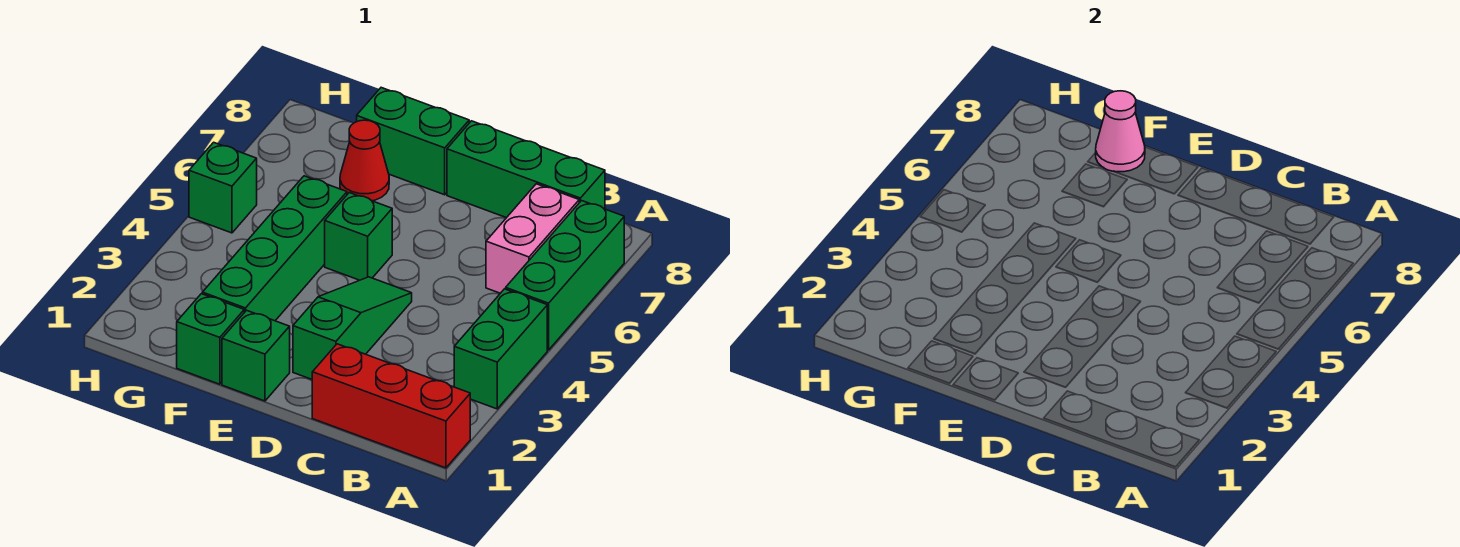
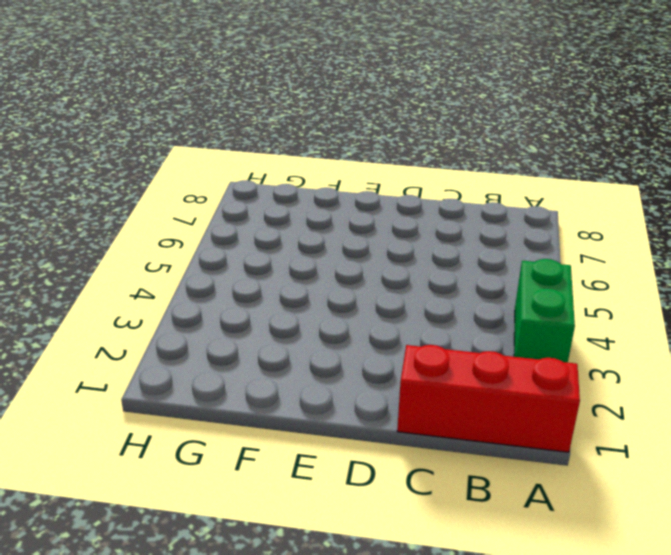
none -> green brick A5:A7 level 1
none -> pink brick B6:B7 level 1
none -> green brick B8:D8 level 1

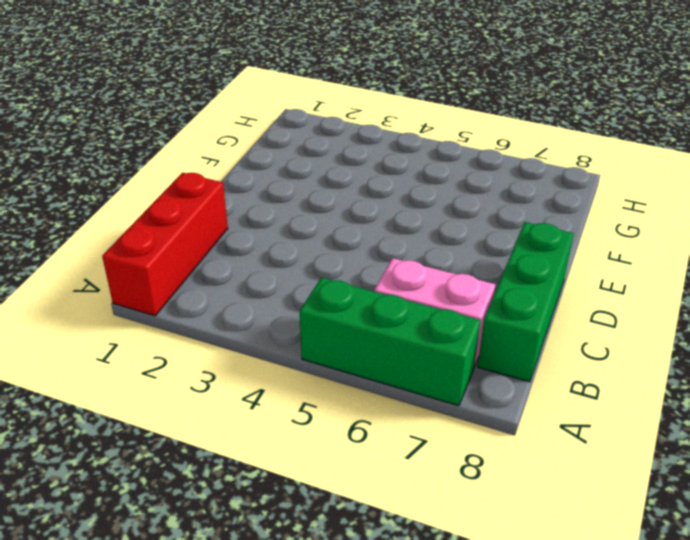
none -> green brick A3:A4 level 1
none -> green slope D2:D4 level 1 top 2
none -> green brick E1 level 1

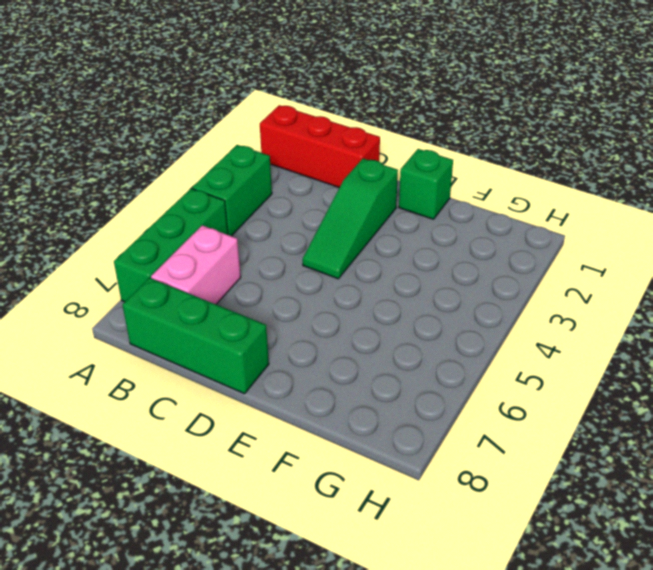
none -> green brick E5 level 1
none -> green brick E8:F8 level 1
none -> green brick F1 level 1

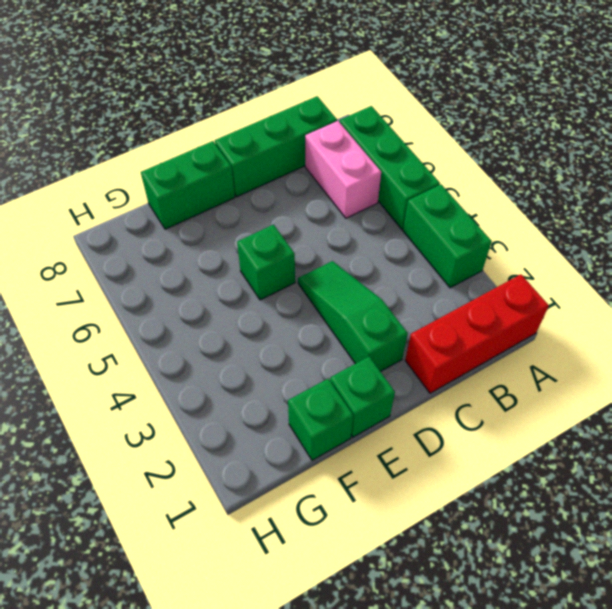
none -> green brick F2:F5 level 1
none -> red cone F7 level 1
none -> green brick H5 level 1

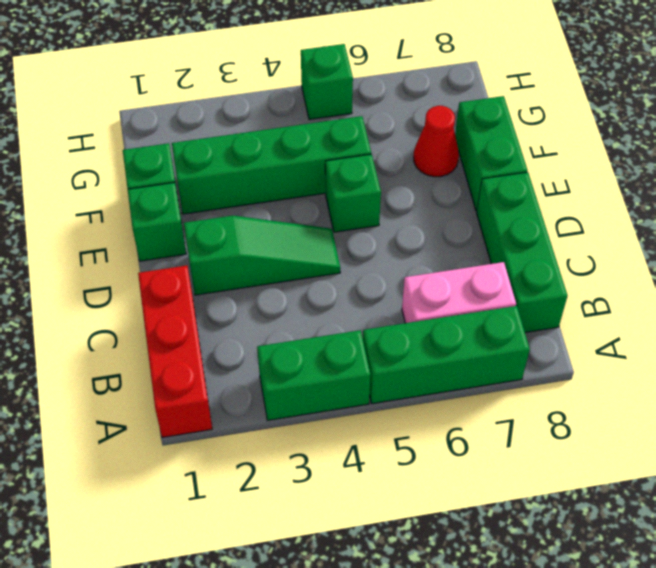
none -> pink cone F8 level 2

